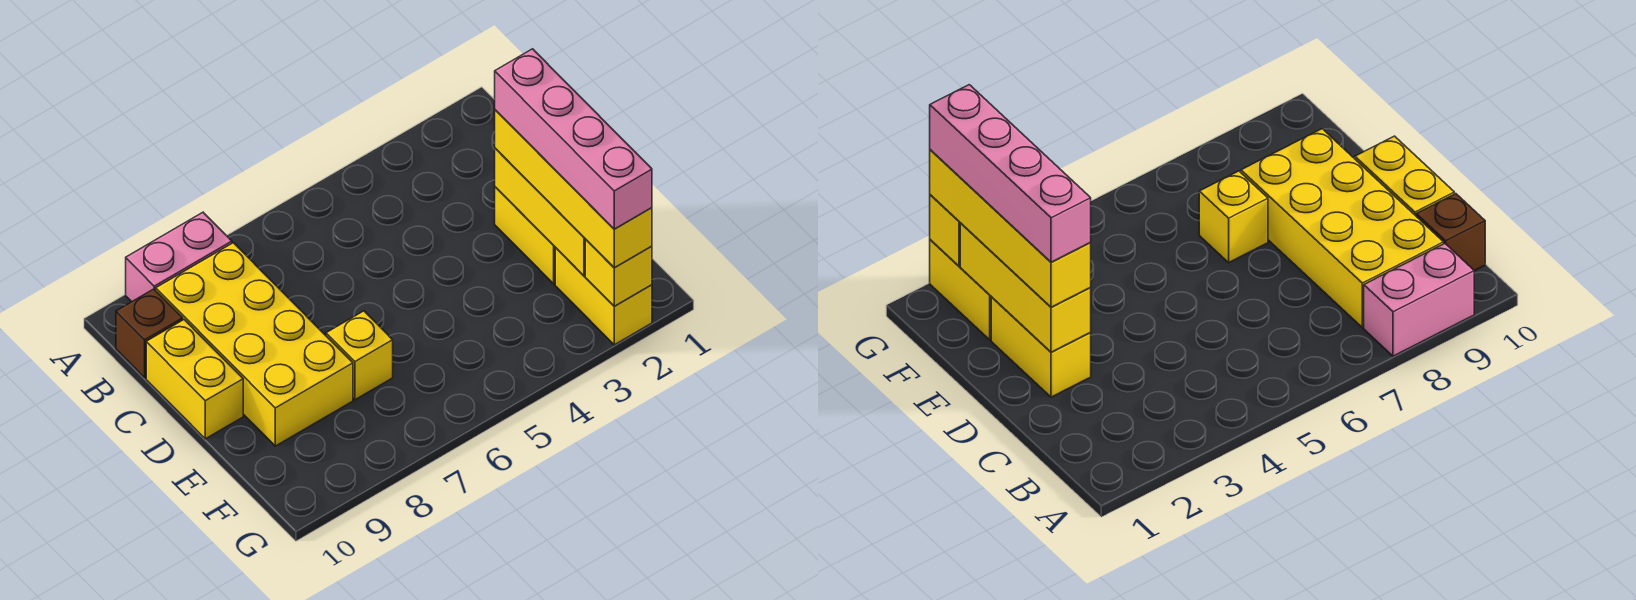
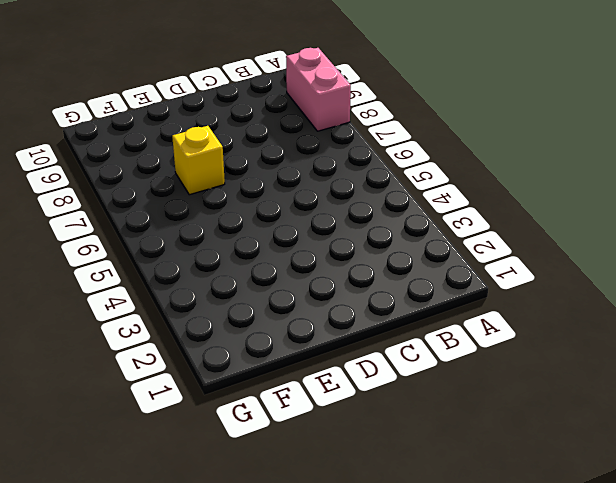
none -> yellow brick B8:E9 level 1
none -> brown brick B10 level 1

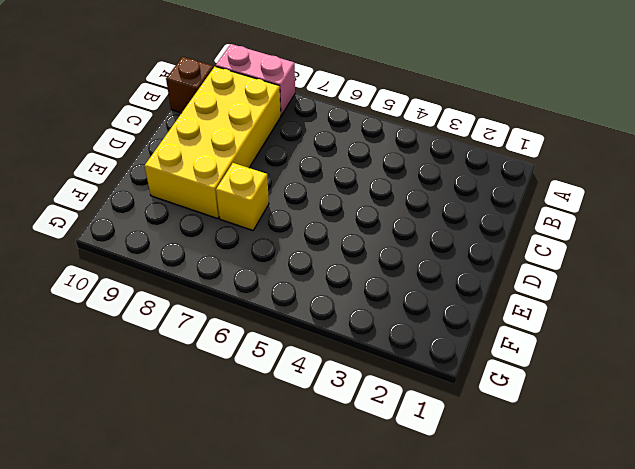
none -> yellow brick C10:D10 level 1
none -> yellow brick D2:E2 level 1

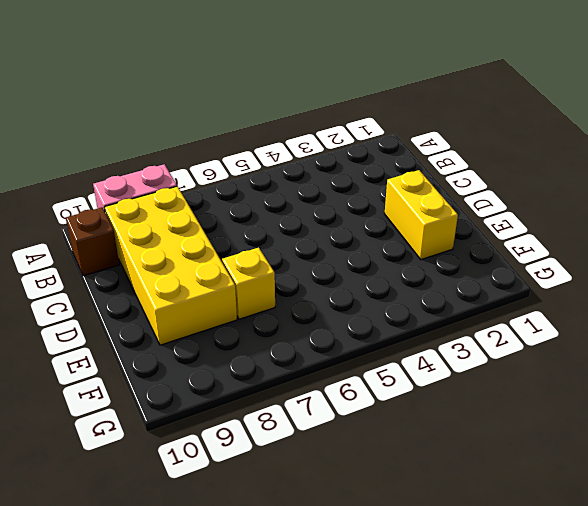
none -> yellow brick C10:D10 level 1
none -> yellow brick F2:G2 level 1

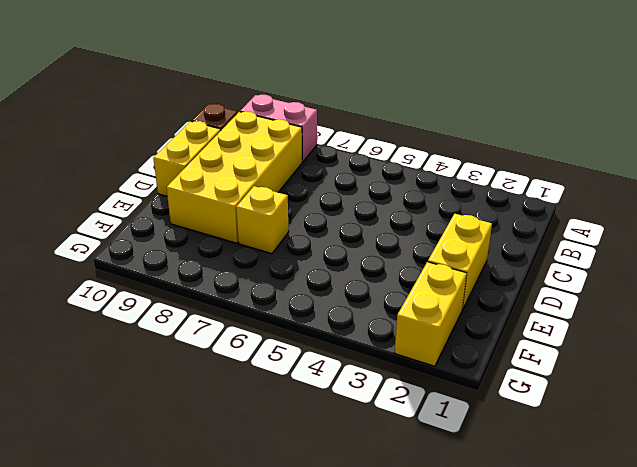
none -> yellow brick D2:F2 level 2
none -> yellow brick G2 level 2

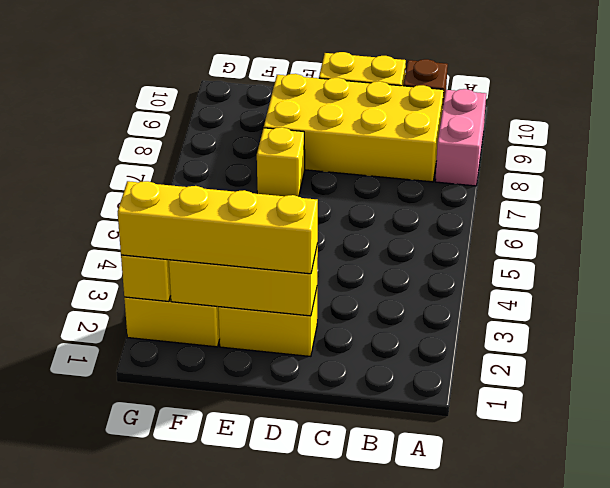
none -> pink brick D2:G2 level 4

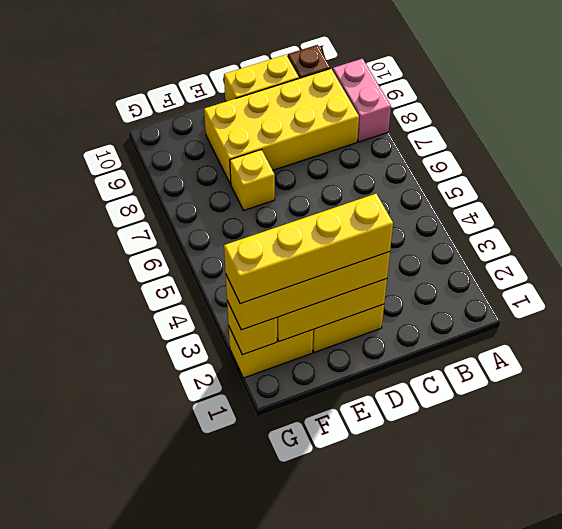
yellow brick D2:G2 level 4 -> pink brick D2:G2 level 4

